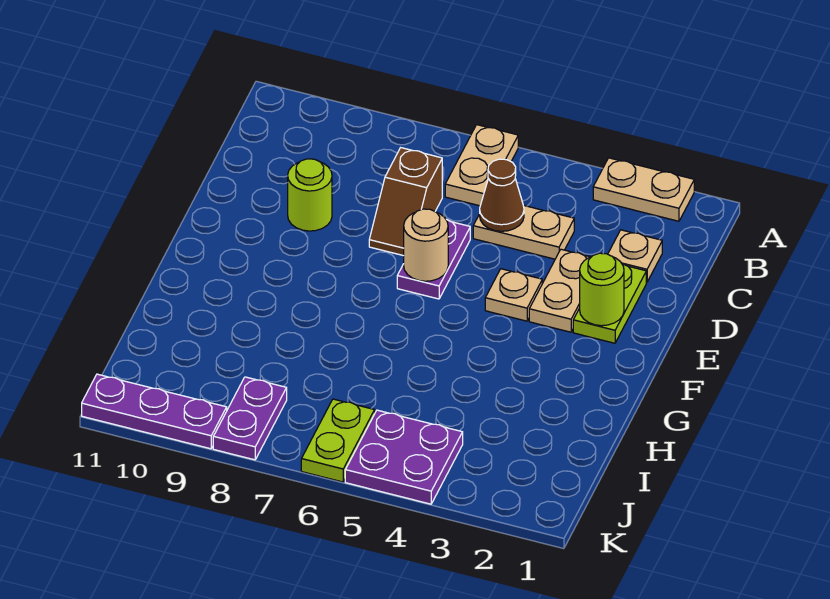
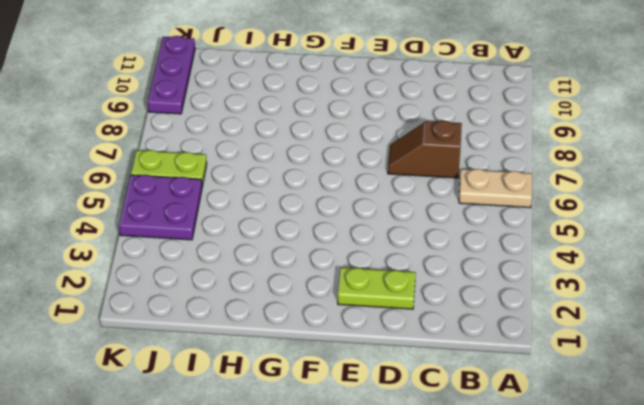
none -> tan plate A2:A3 level 1
none -> tan plate C2 level 1
none -> tan plate C4:C5 level 1

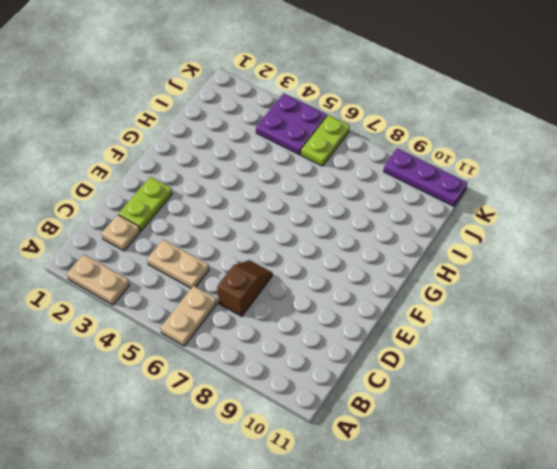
none -> tan plate D3:E3 level 1
none -> purple plate D6:E6 level 1
none -> lime round brick D9 level 1

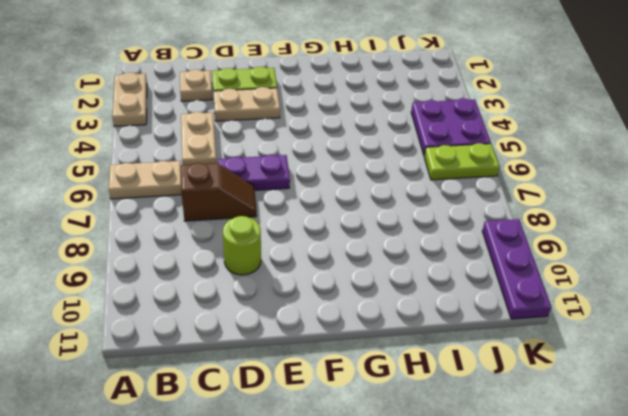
none -> tan plate E4 level 1
none -> purple plate J8:K8 level 1
none -> brown cone C5 level 2

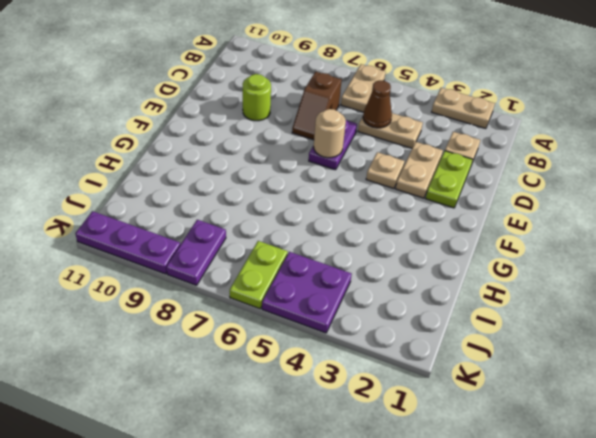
none -> lime round brick E2 level 2

